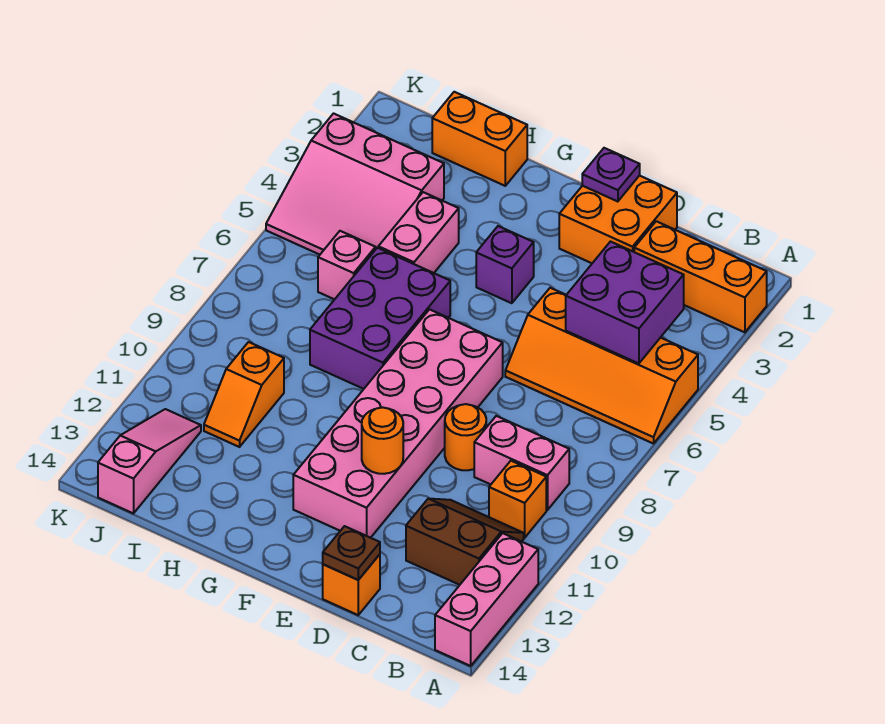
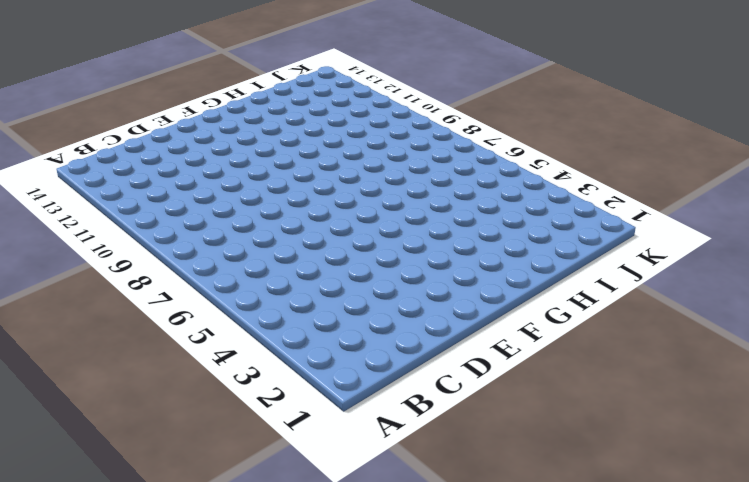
none -> orange brick A2:C2 level 1
none -> orange slope A5:D6 level 1 top 5
none -> pink brick A12:A14 level 1

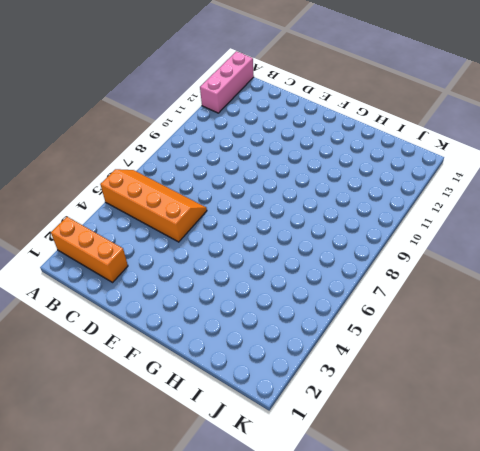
none -> pink brick B9:C9 level 1
none -> orange brick B10 level 1
none -> brown slope B11:C12 level 1 top 12

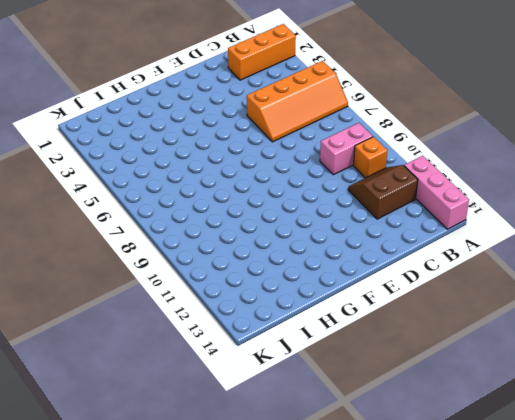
none -> orange brick D1:E2 level 1
none -> orange round brick D9 level 1
none -> orange brick D14 level 1

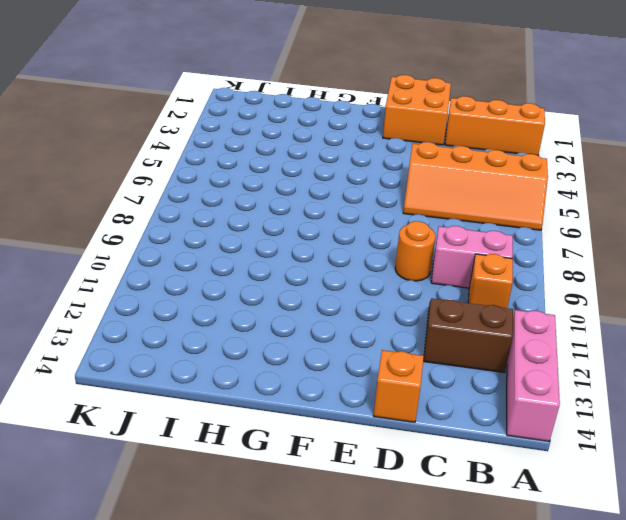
none -> pink brick E7:F12 level 1
none -> purple brick F4 level 1
none -> purple brick G6:H8 level 1

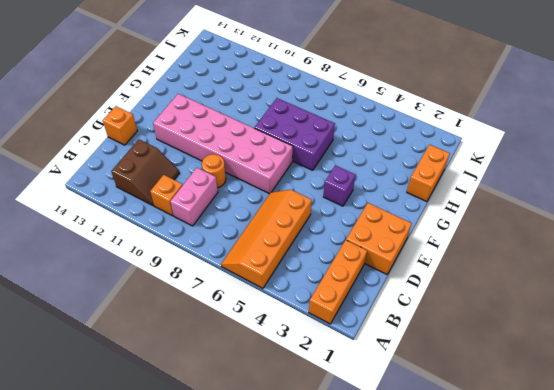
none -> pink brick A12:A14 level 1
none -> pink brick H4:H5 level 1
none -> pink slope I3:K5 level 1 top 3

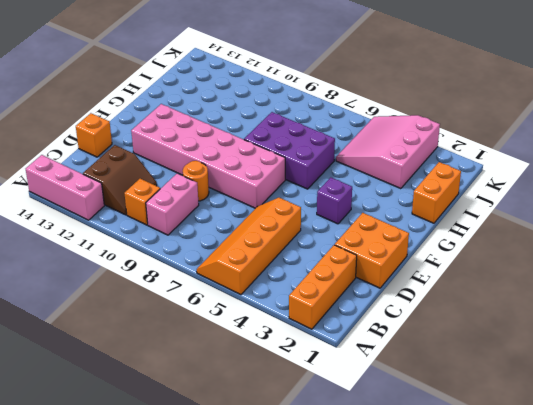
none -> pink brick H4:H5 level 1
none -> pink brick I6 level 1
none -> orange slope I10:I11 level 1 top 10

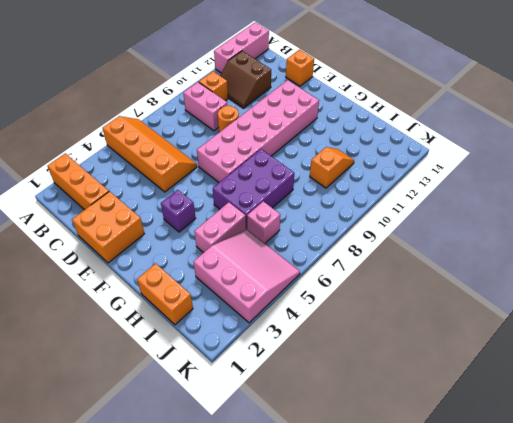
none -> pink slope J12:J14 level 1 top 14
none -> purple brick B4:C5 level 2
none -> brown plate D14 level 2

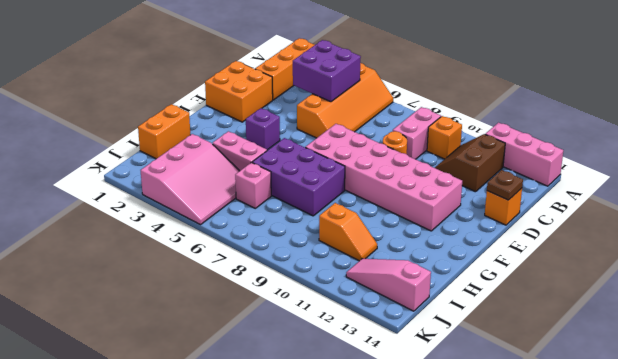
none -> purple plate E1 level 2
none -> orange round brick E11 level 2

